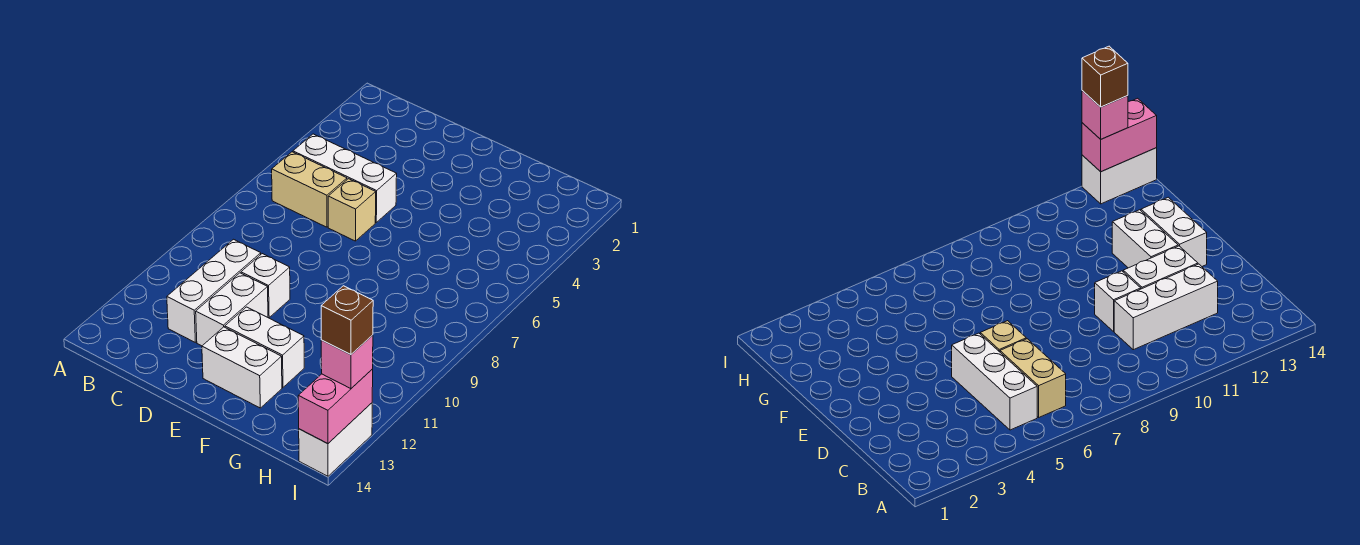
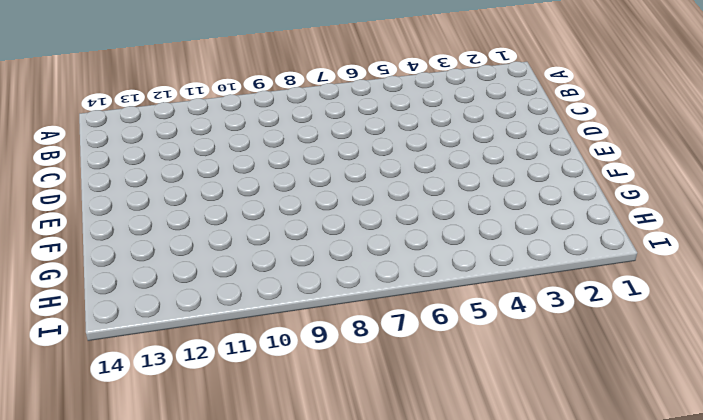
none -> white brick B5:D5 level 1
none -> tan brick B6:C6 level 1
none -> white brick C10:C12 level 1

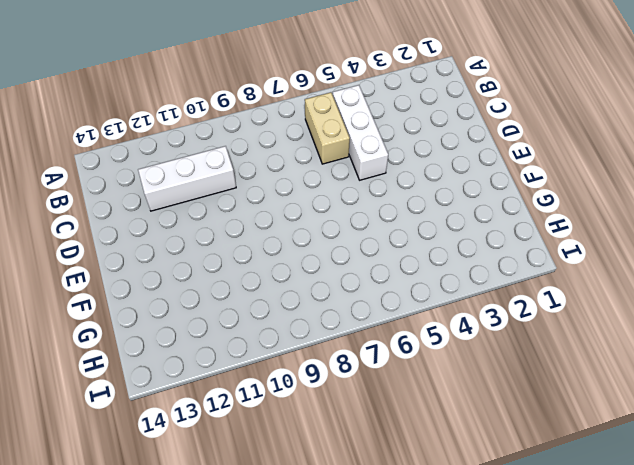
none -> tan brick D6 level 1
none -> white brick D10 level 1
none -> white brick D11:D12 level 1

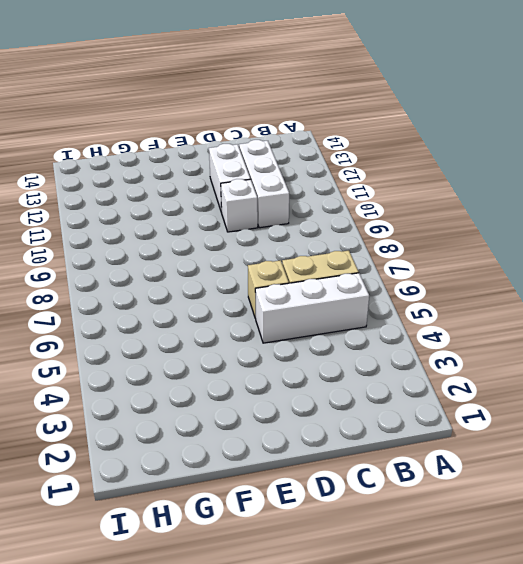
none -> white brick E12:F12 level 1
none -> white brick E13:F13 level 1
none -> white brick I13:I14 level 1

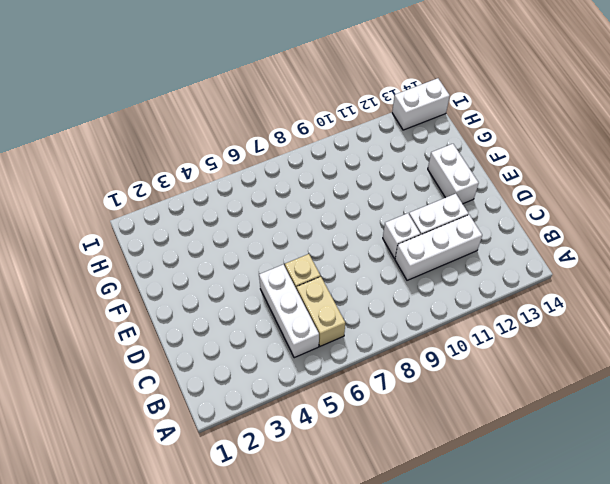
none -> white brick E12:F12 level 1
none -> pink brick I13:I14 level 2
none -> pink brick I13 level 3

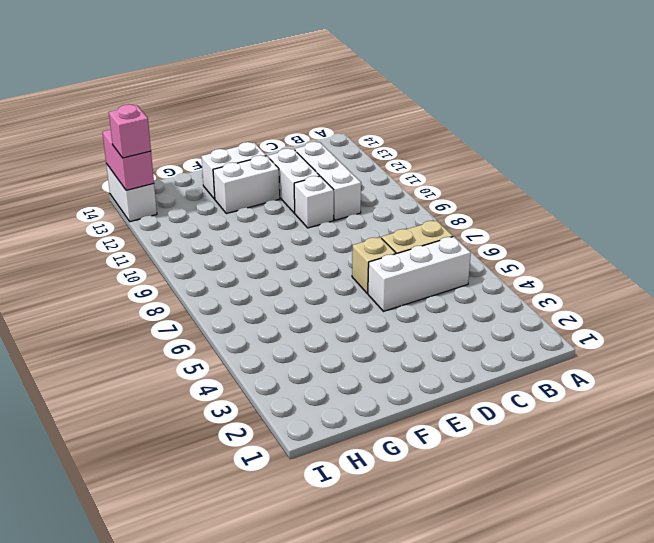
none -> brown brick I13 level 4

